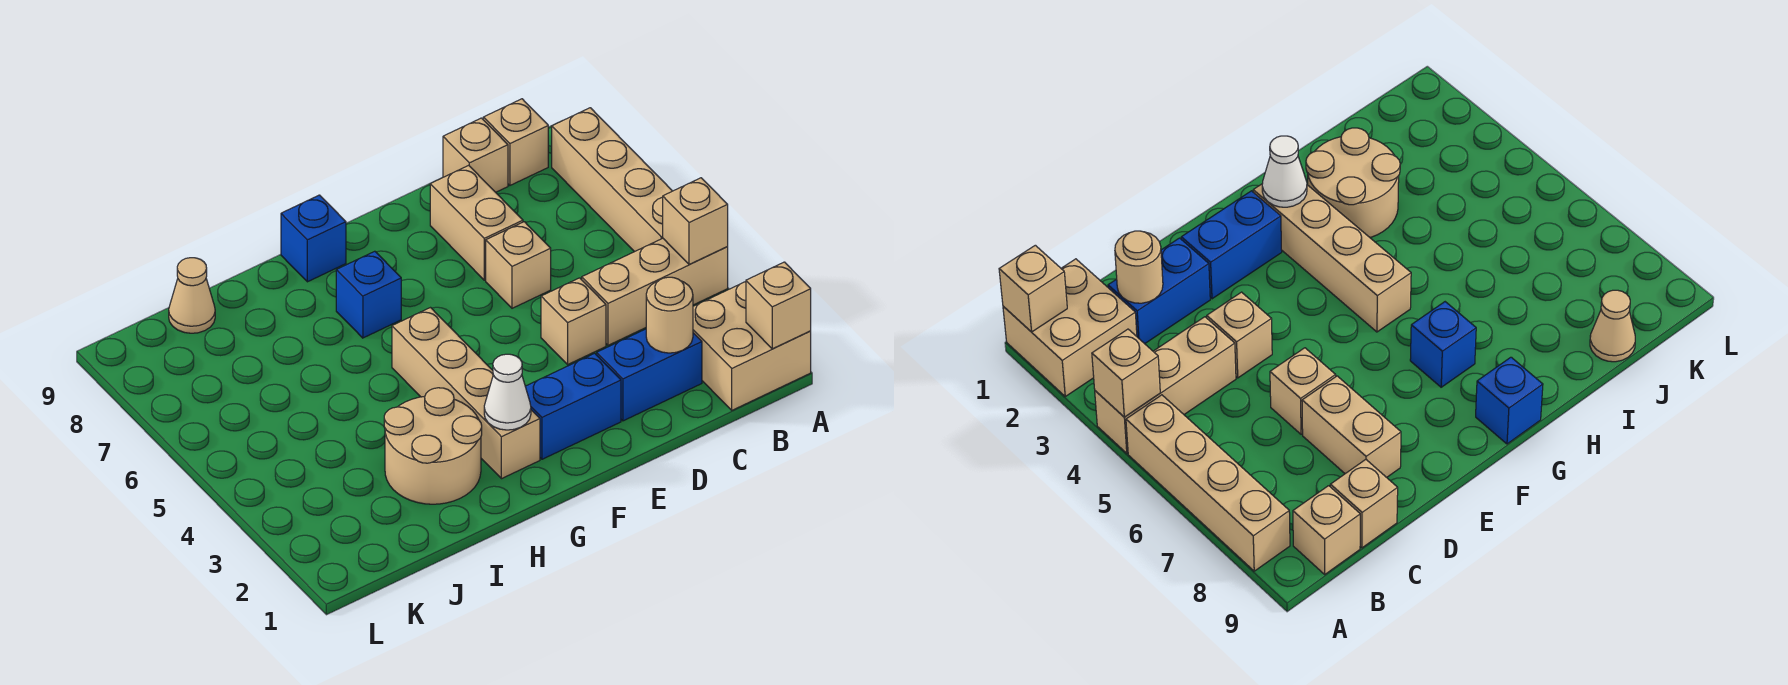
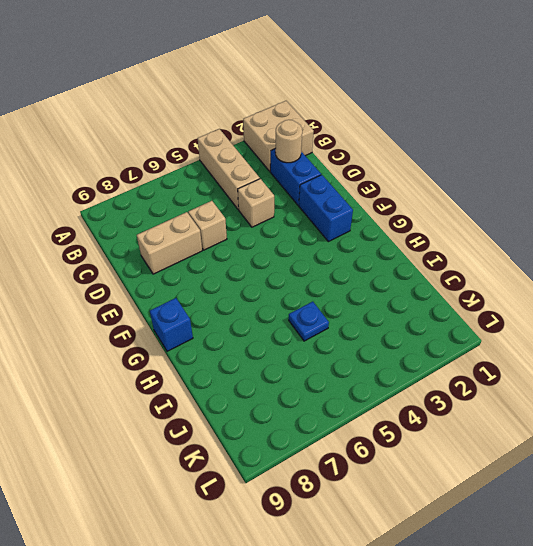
blue plate I5 level 1 -> none
none -> tan brick A5:A8 level 1
none -> tan brick B9 level 1
none -> tan brick C9 level 1

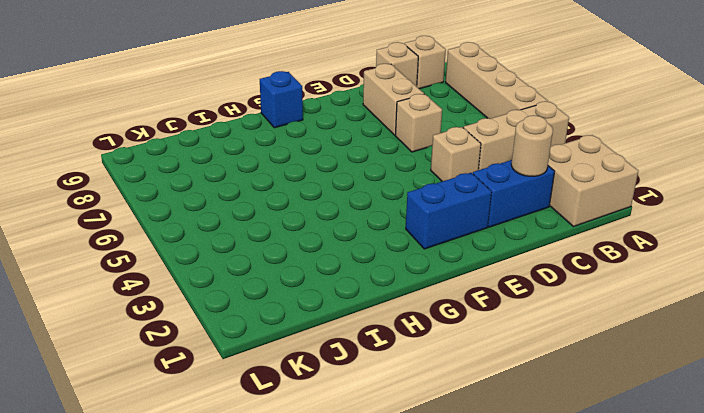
none -> tan brick G2:G5 level 1
none -> blue brick G7 level 1
none -> tan round brick H2:I3 level 1

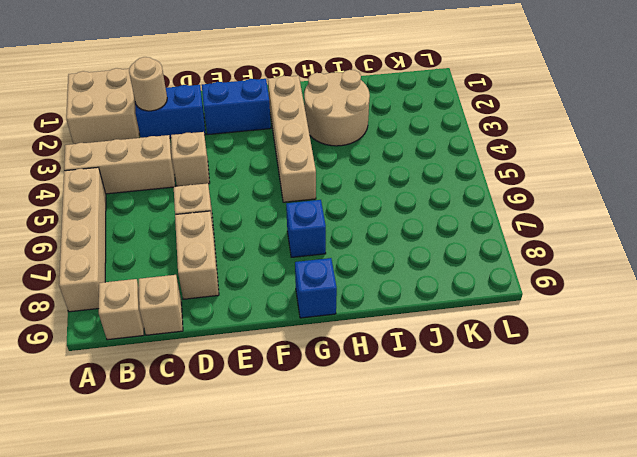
none -> tan cone J9 level 1
none -> tan brick A1 level 2
none -> tan brick A4 level 2

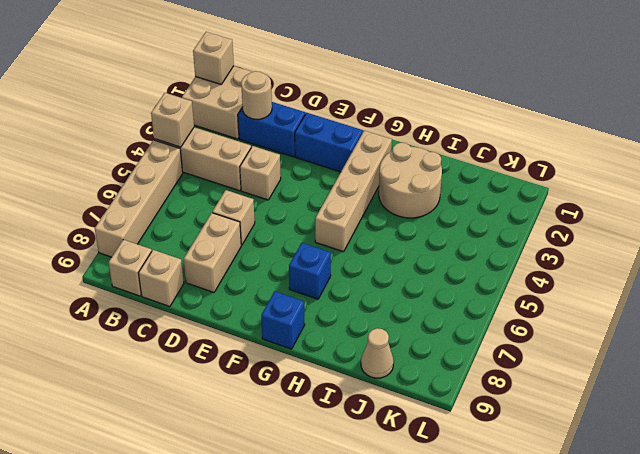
none -> white cone G2 level 2

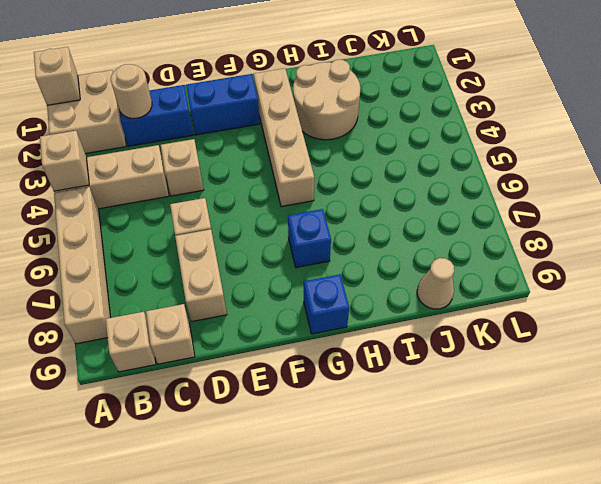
none -> white cone G2 level 2

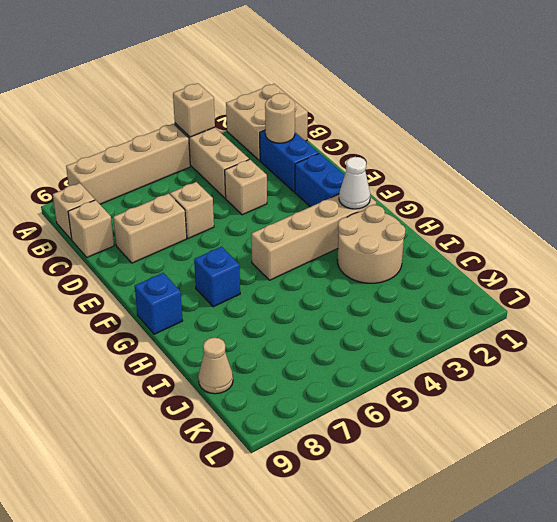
none -> tan brick A1 level 2

